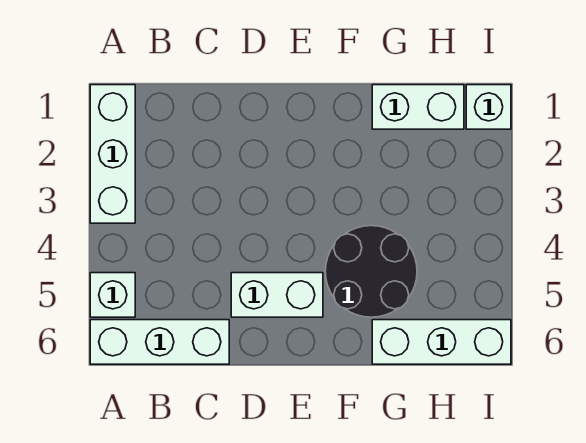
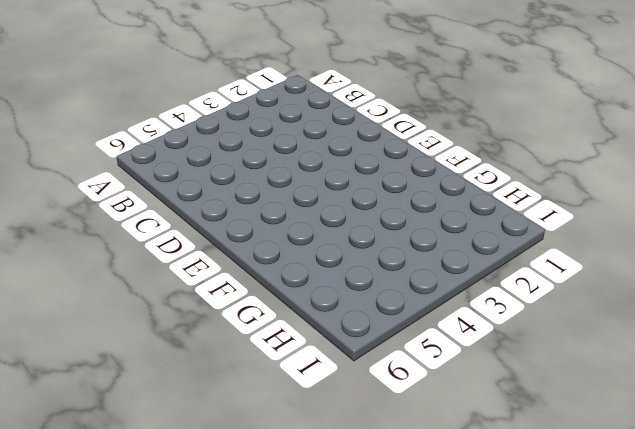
none -> white brick A1:A3 level 1
none -> white brick A5 level 1

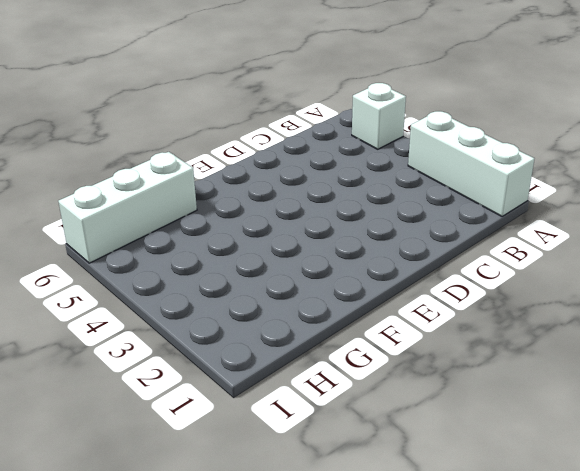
none -> white brick A6:C6 level 1
none -> white brick D5:E5 level 1

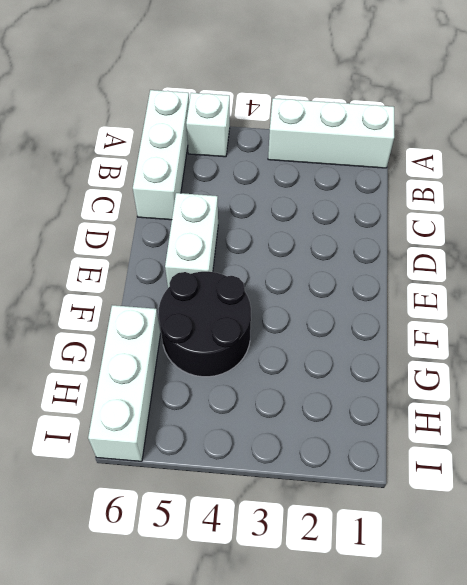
none -> white brick G1:H1 level 1
none -> white brick I1 level 1

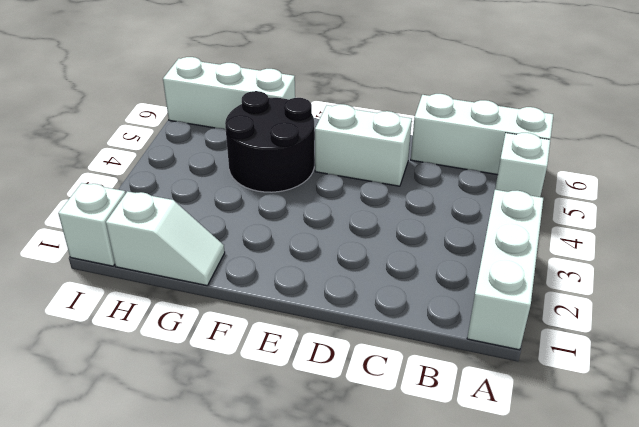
white slope G1:H1 level 1 top H -> white brick G1:H1 level 1

